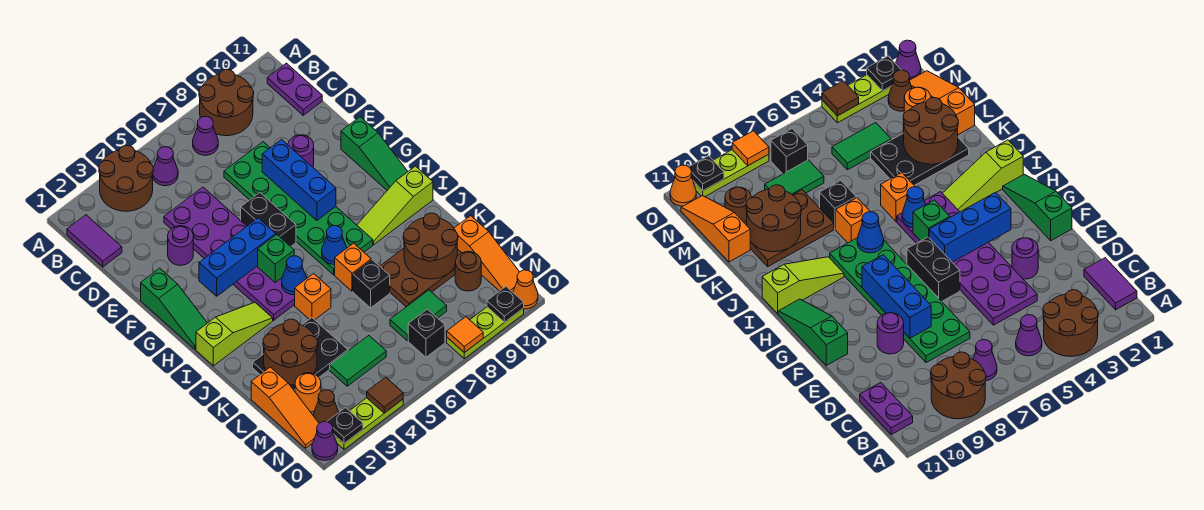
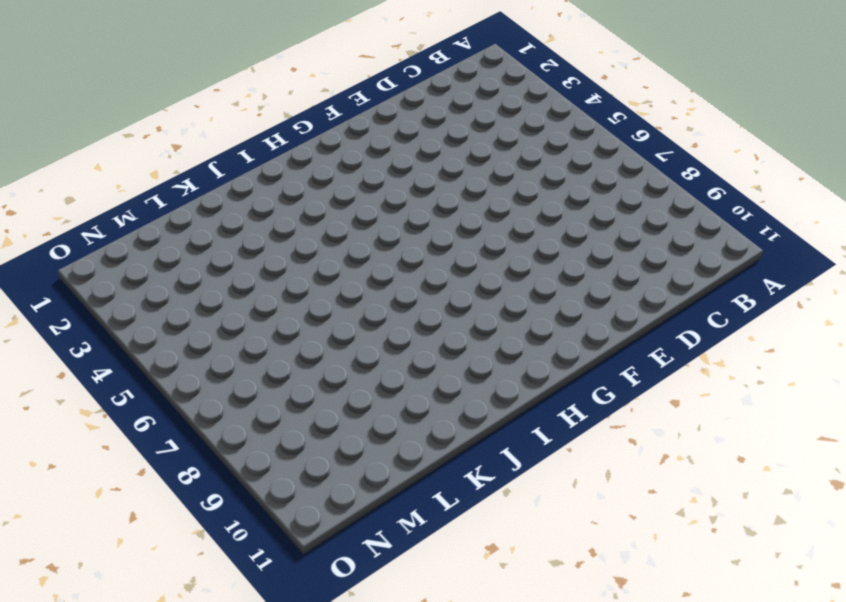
none -> brown round brick A3:B4 level 1
none -> brown round brick A8:B9 level 1
none -> purple tile B1:C1 level 1
none -> purple cone B5 level 1

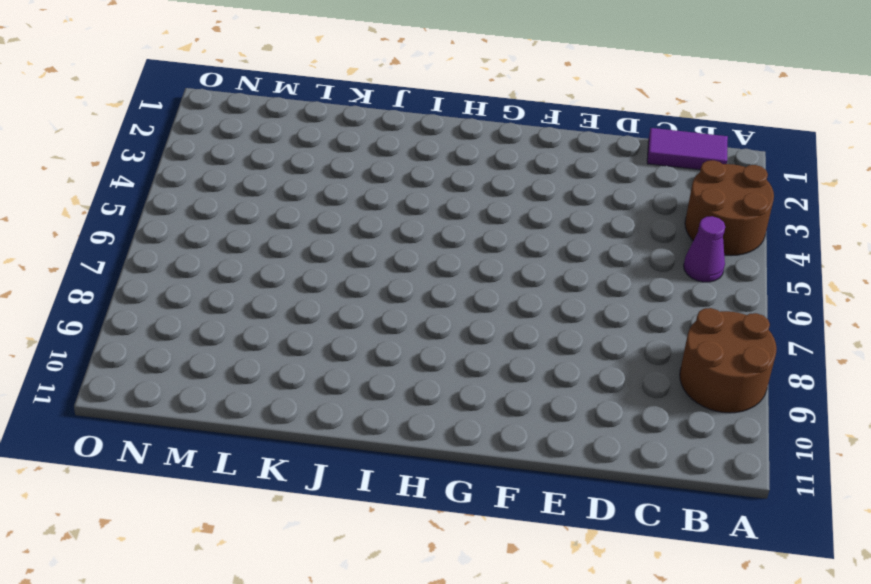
none -> purple cone B7 level 1
none -> purple plate B11:C11 level 1
none -> purple plate D4:I5 level 1
none -> green plate D7:I8 level 1

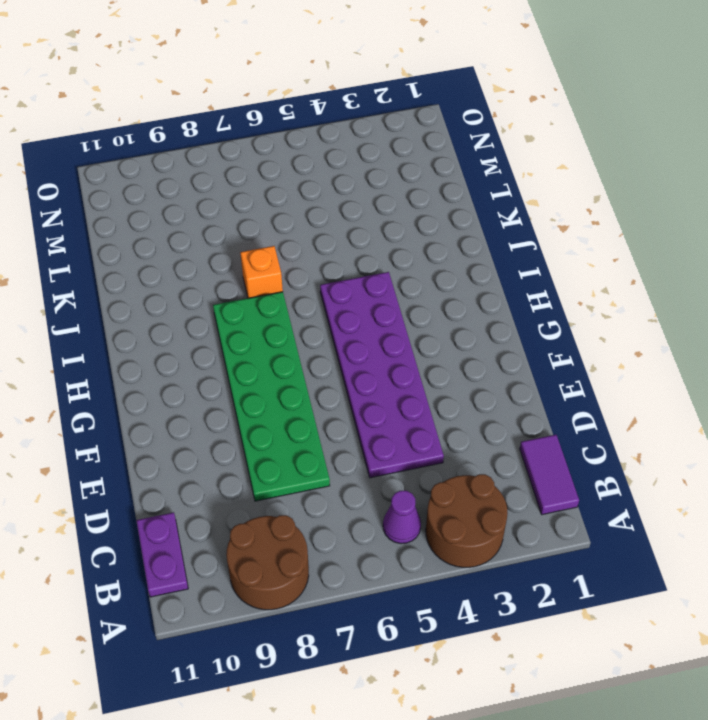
none -> purple cone B7 level 1
none -> purple round brick E3 level 1
none -> purple round brick E9 level 1
none -> green slope F1:H1 level 1 top F

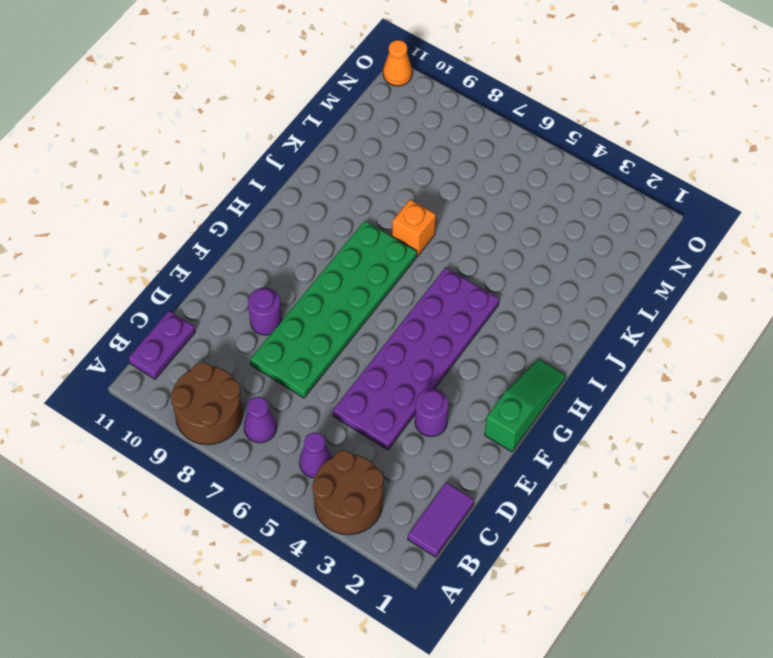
none -> black brick F6:G6 level 1
none -> green slope F11:H11 level 1 top F
none -> lime slope I1:I3 level 1 top 1
none -> lime slope I9:I11 level 1 top 11

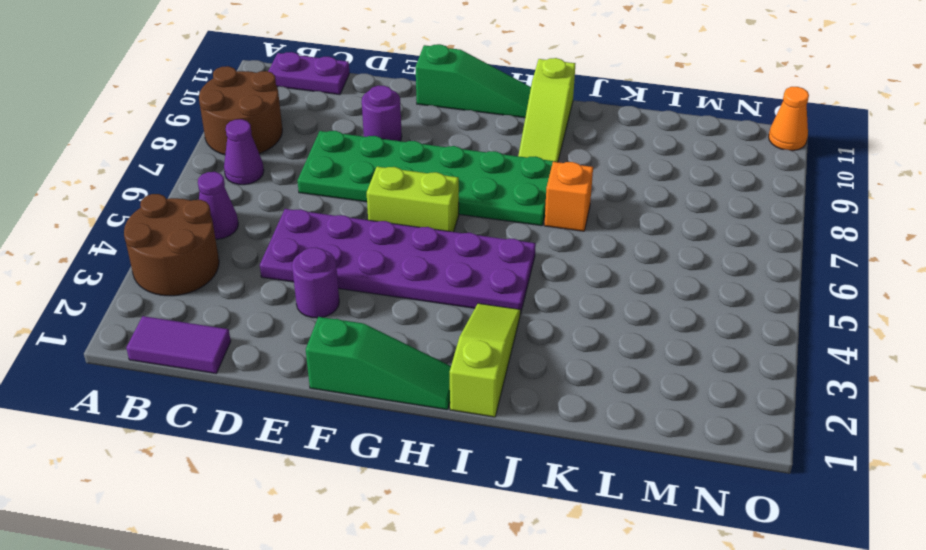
lime brick F6:G6 level 1 -> black brick F6:G6 level 1
none -> orange brick J5 level 1
none -> black plate K2:L4 level 1
none -> black brick K7 level 1
none -> brown plate K8:L10 level 1

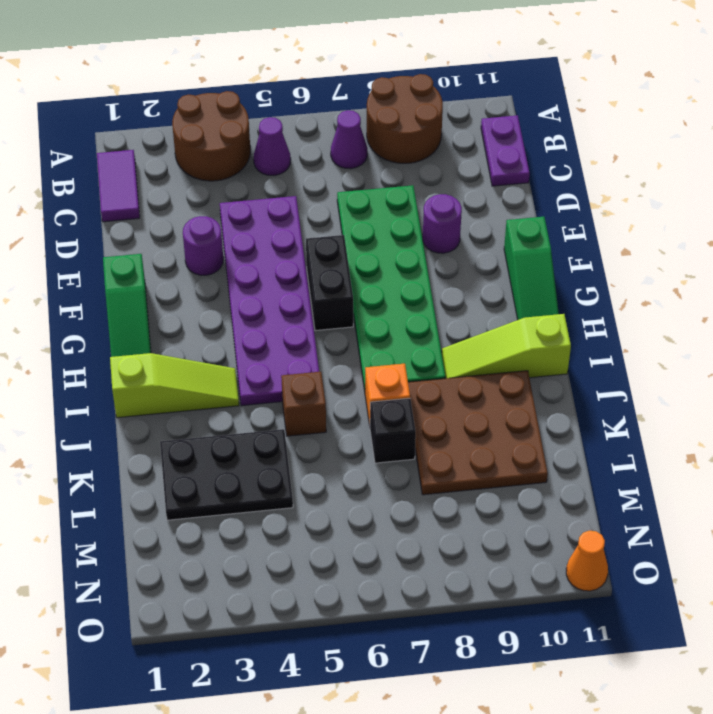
brown brick J5 level 1 -> orange brick J5 level 1
brown plate J8:L10 level 1 -> brown plate K8:L10 level 1
none -> orange slope L1:N1 level 1 top L
none -> orange slope L11:N11 level 1 top L
none -> orange round brick M2 level 1
none -> green tile M4:M5 level 1

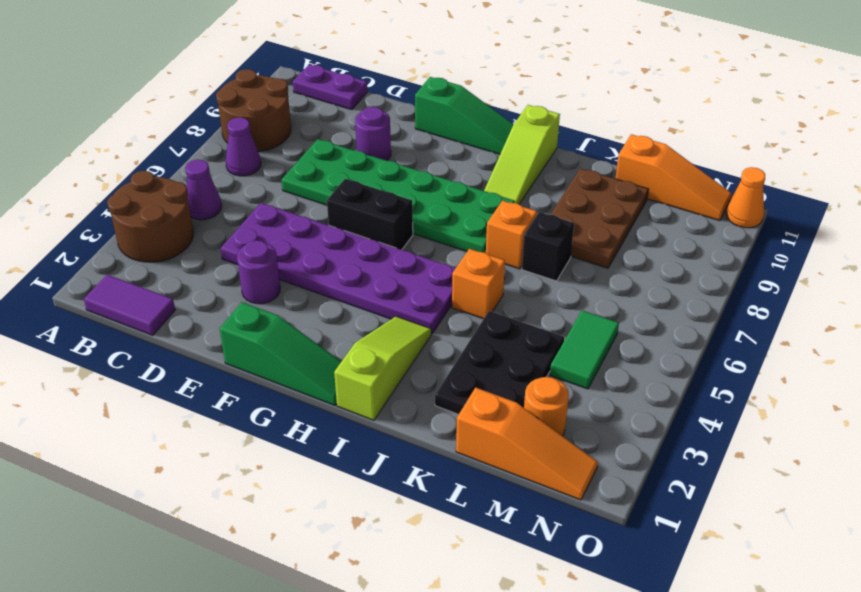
none -> green tile M7:M8 level 1
none -> brown round brick M10 level 1
none -> brown cone N2 level 1
none -> black brick N7 level 1

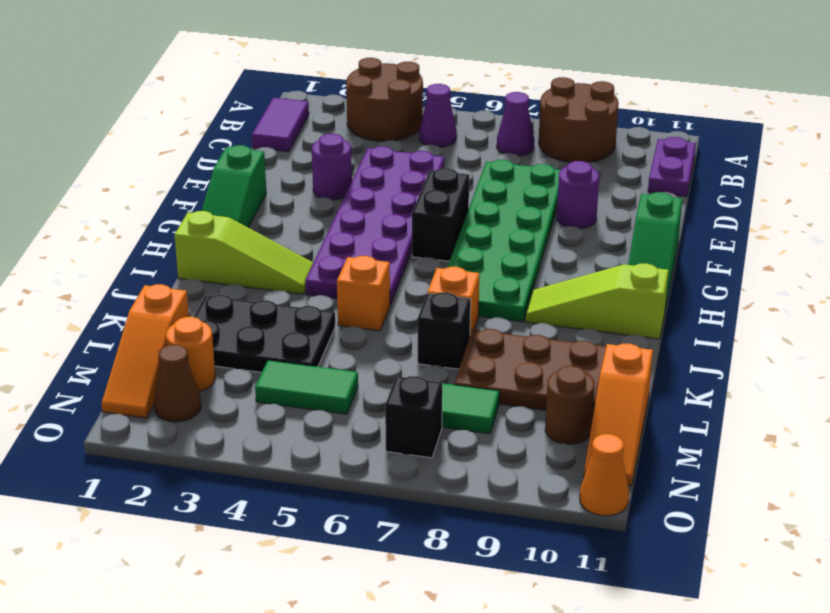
none -> purple cone O1 level 1
none -> lime plate O2:O4 level 1
none -> lime plate O8:O10 level 1
none -> blue brick E8:G8 level 2

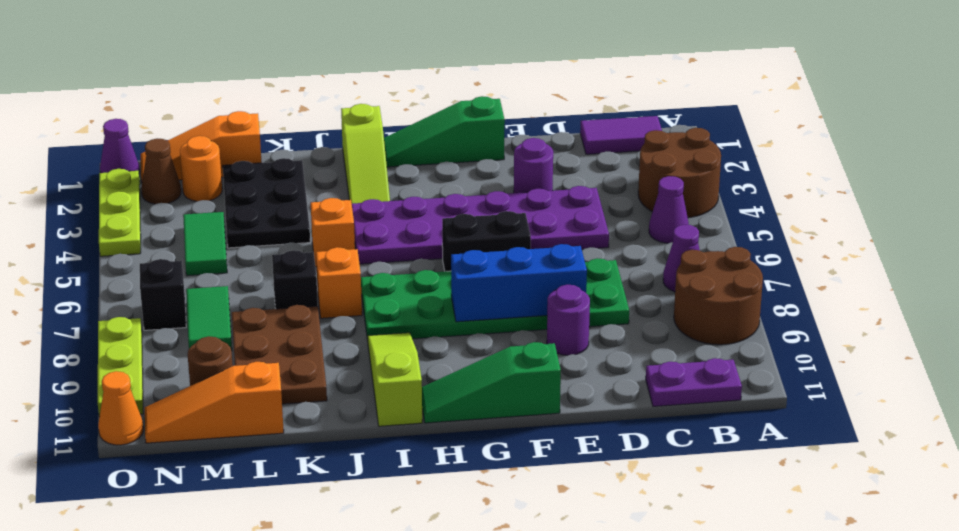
none -> blue brick G3:G5 level 2
none -> green brick H5 level 2
none -> blue cone I5 level 2
none -> blue cone I7 level 2

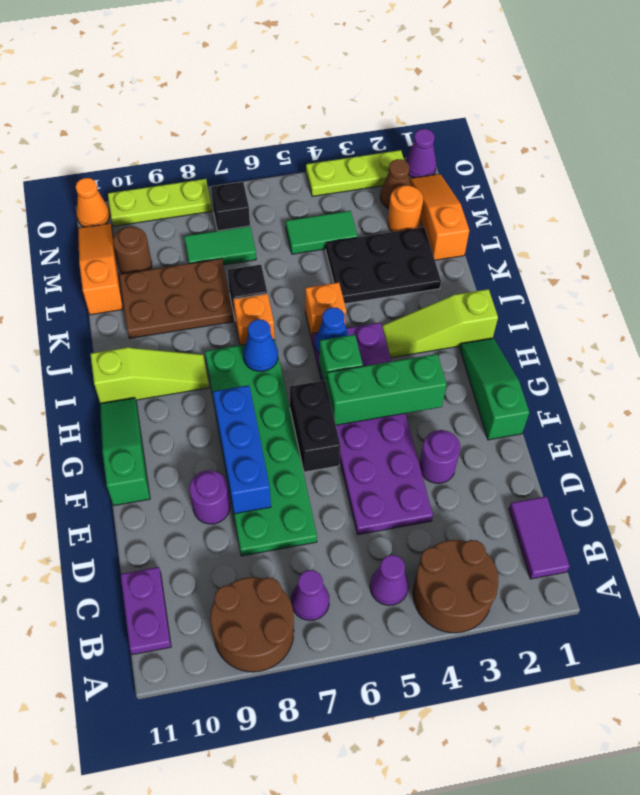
green brick G3:G5 level 2 -> blue brick G3:G5 level 2
none -> brown round brick K2:L3 level 2
none -> brown round brick K9:L10 level 2
none -> black plate O2 level 2
none -> brown tile O4 level 2

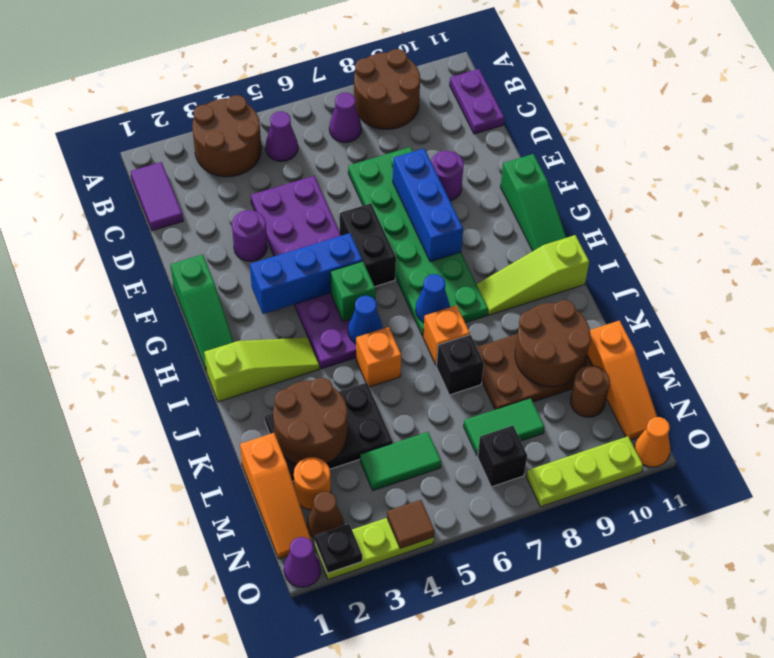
none -> orange tile O8 level 2
none -> black plate O10 level 2

